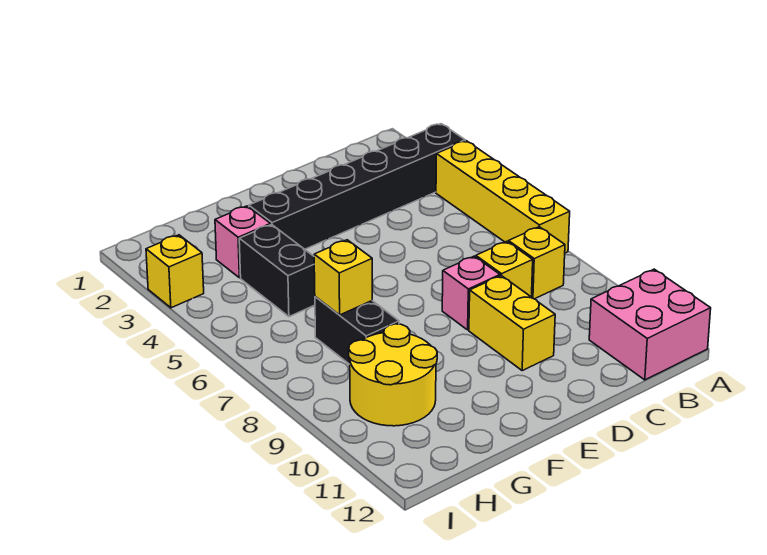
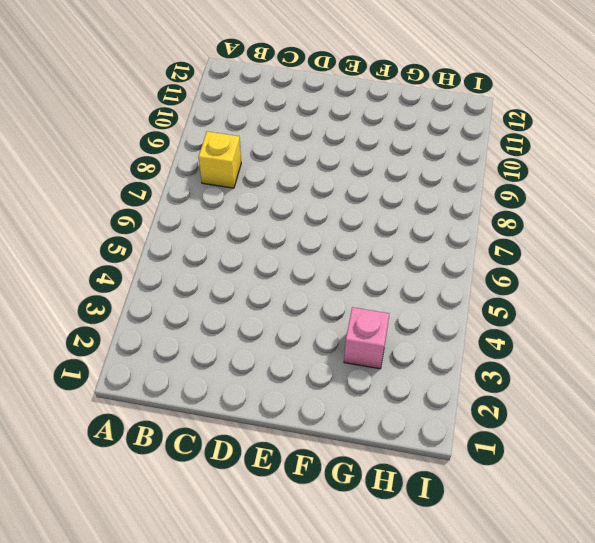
none -> black brick A3:F3 level 1
none -> yellow brick A4:A7 level 1
none -> pink brick A11:B12 level 1

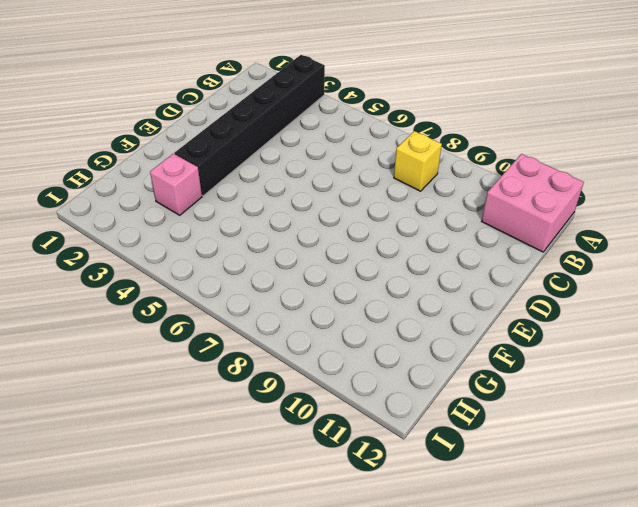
none -> yellow brick A4:A7 level 1
none -> yellow brick C8 level 1
none -> pink brick D8 level 1

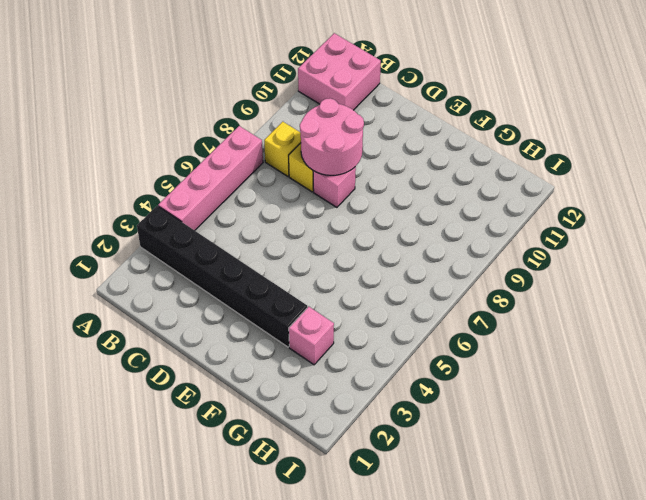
pink brick A4:A7 level 1 -> yellow brick A4:A7 level 1
pink round brick C8:D9 level 2 -> none
none -> yellow brick D9:D10 level 1
none -> black brick G4:G5 level 1
none -> black brick G7:G8 level 1

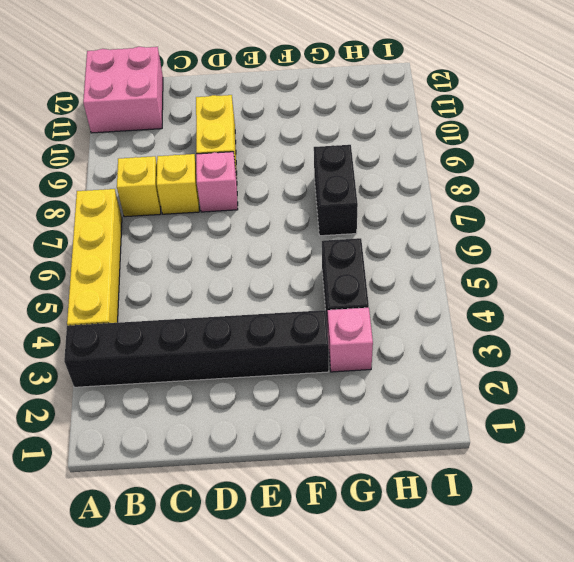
none -> yellow round brick G9:H10 level 1
none -> yellow brick I3 level 1
none -> yellow brick G7 level 2

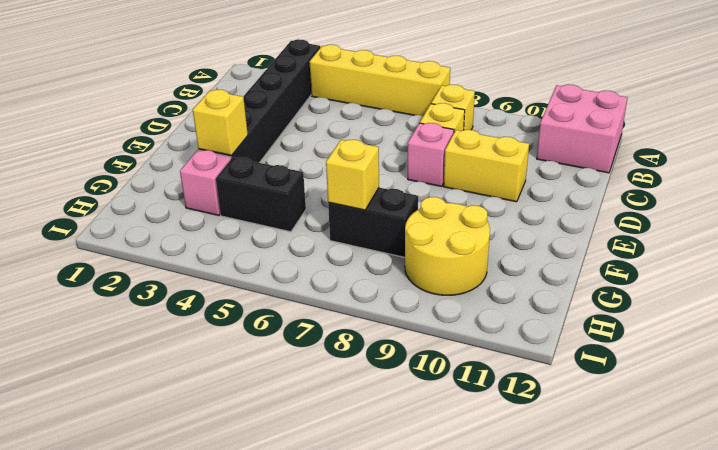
yellow brick F3 level 2 -> yellow brick I3 level 1

